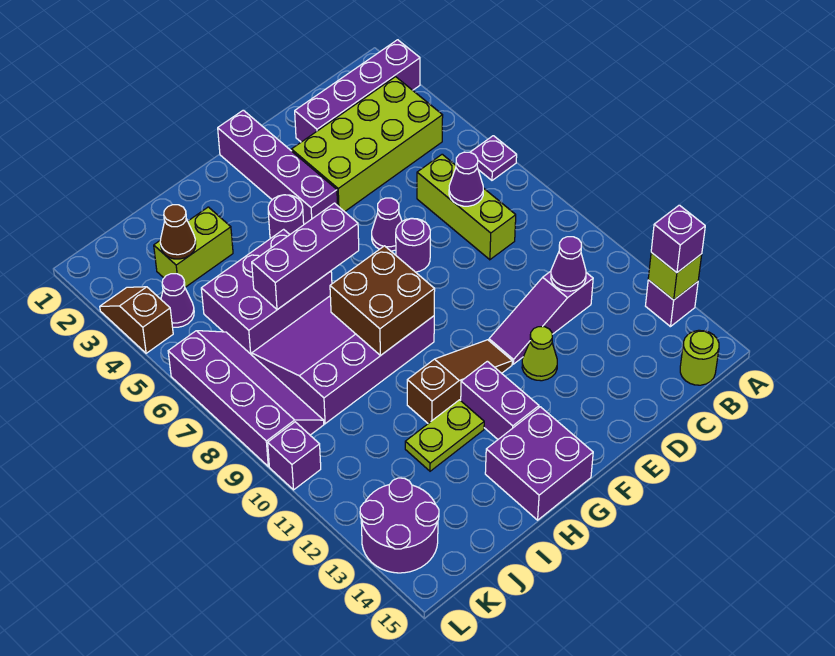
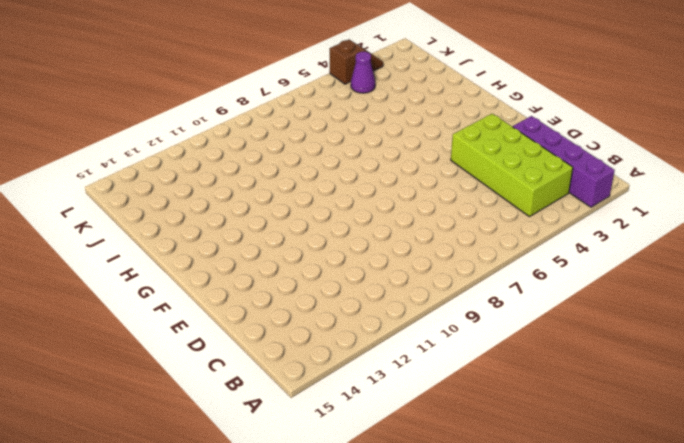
none -> purple plate A6 level 1
none -> purple brick A13 level 1
none -> lime round brick B15 level 1
none -> lime brick C6:C8 level 1

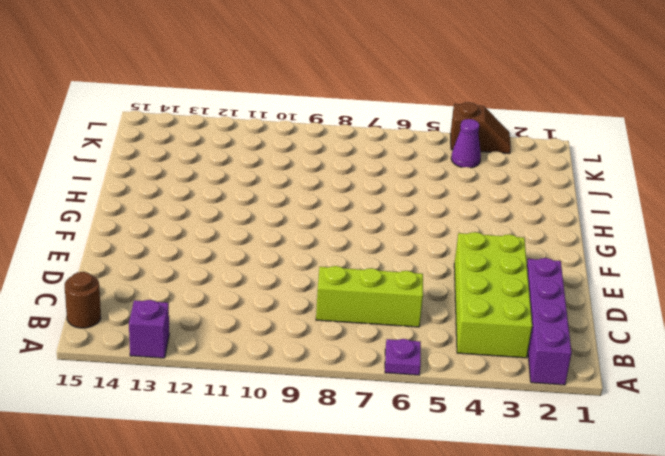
brown round brick B15 level 1 -> lime round brick B15 level 1
none -> purple slope C11:E11 level 1 top C
none -> purple cone E6 level 1
none -> purple round brick E7 level 1
none -> lime cone E12 level 1

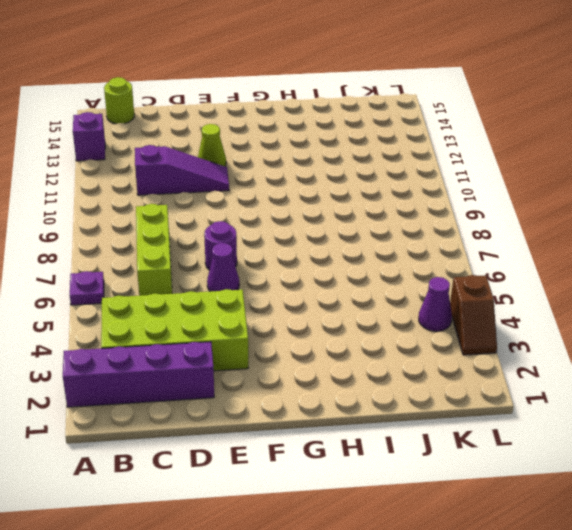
none -> purple brick F1:F4 level 1
none -> brown slope F11:H11 level 1 top H
none -> purple round brick G4 level 1
none -> purple slope G7:J9 level 1 top 9

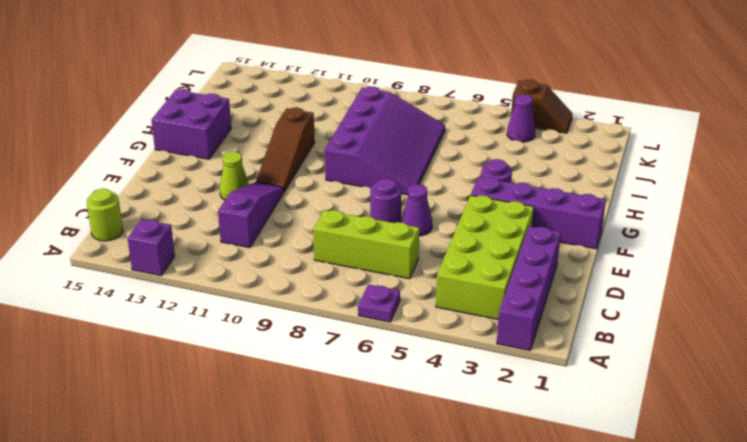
none -> purple brick G12:G13 level 1
none -> purple brick H5:J6 level 1
none -> lime plate H12:I12 level 1
none -> lime brick I3:J3 level 1

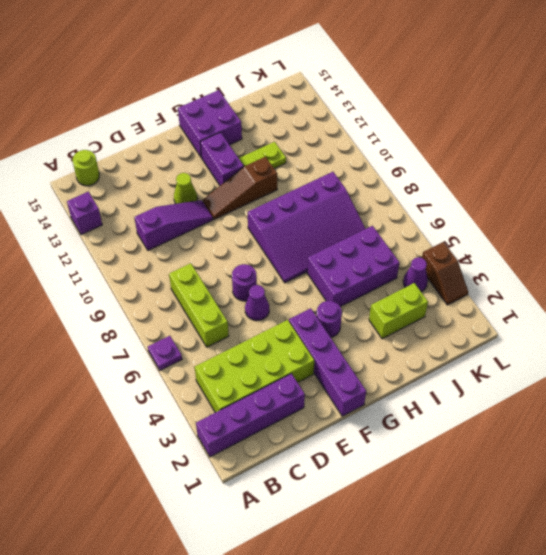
none -> purple slope K6:L9 level 1 top L
none -> purple round brick K13:L14 level 1
none -> purple brick L10 level 1
none -> lime brick A13 level 2

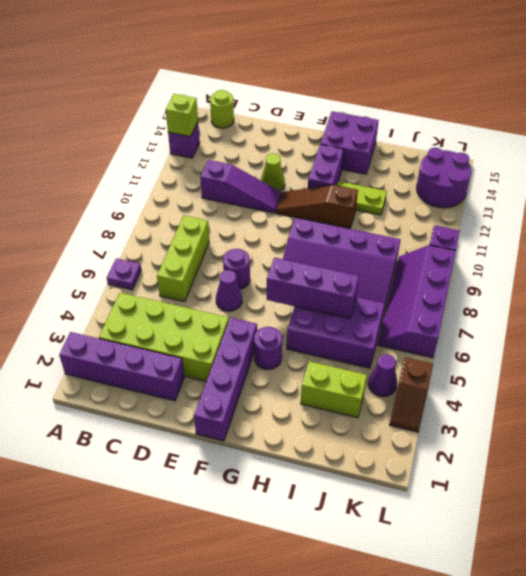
none -> purple cone C7 level 2
none -> purple cone C11 level 2
none -> brown brick G8:H9 level 2
none -> brown cone J3 level 2

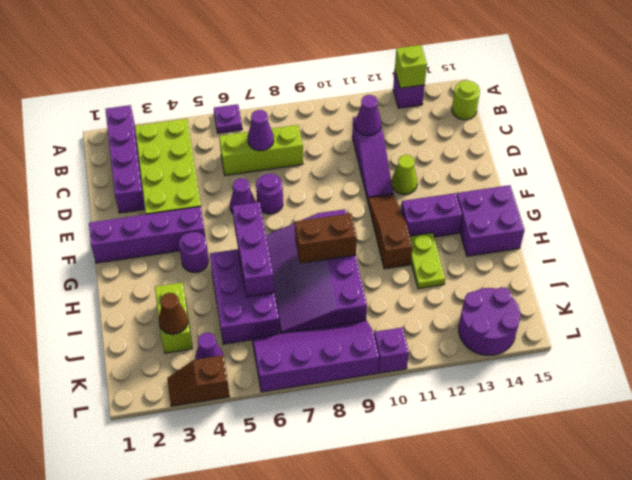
brown brick H8:H9 level 2 -> brown brick G8:H9 level 2
none -> purple brick A13 level 3

